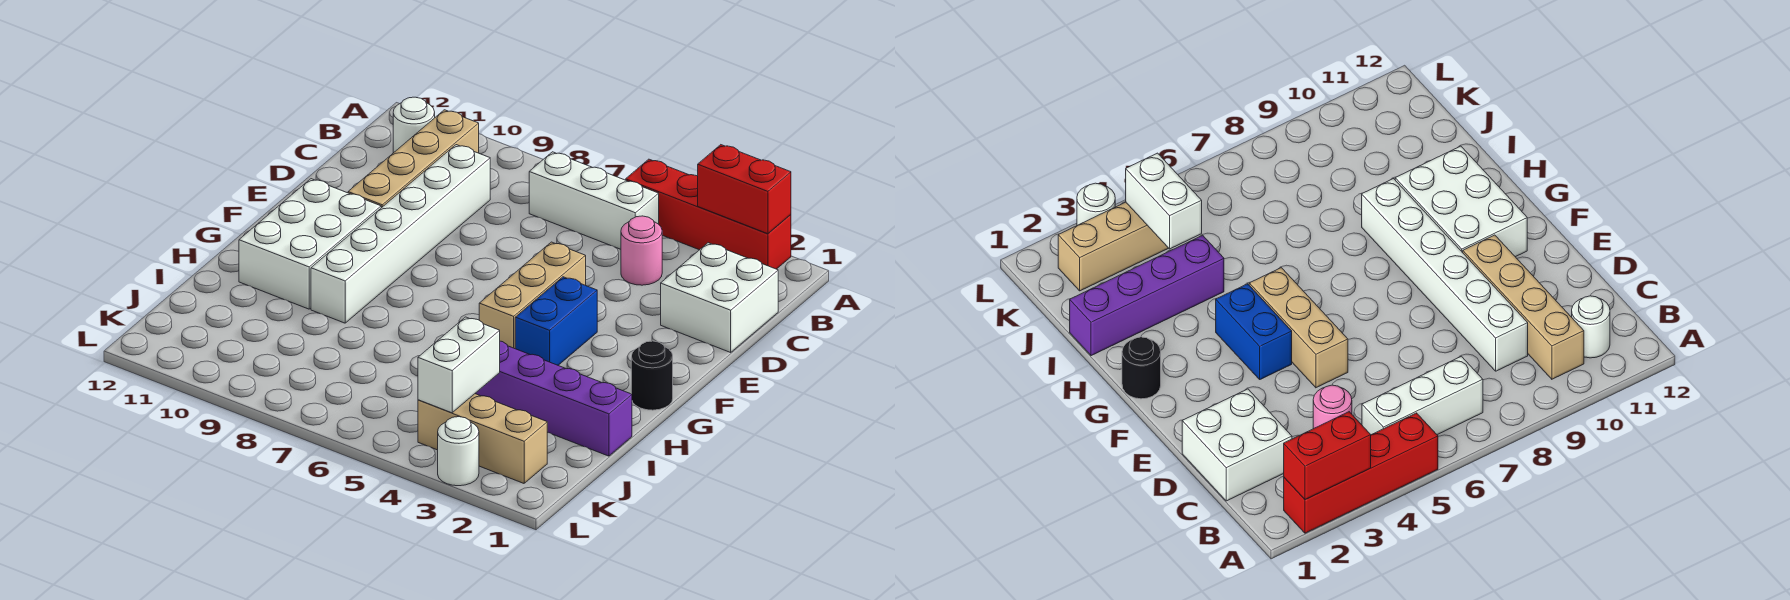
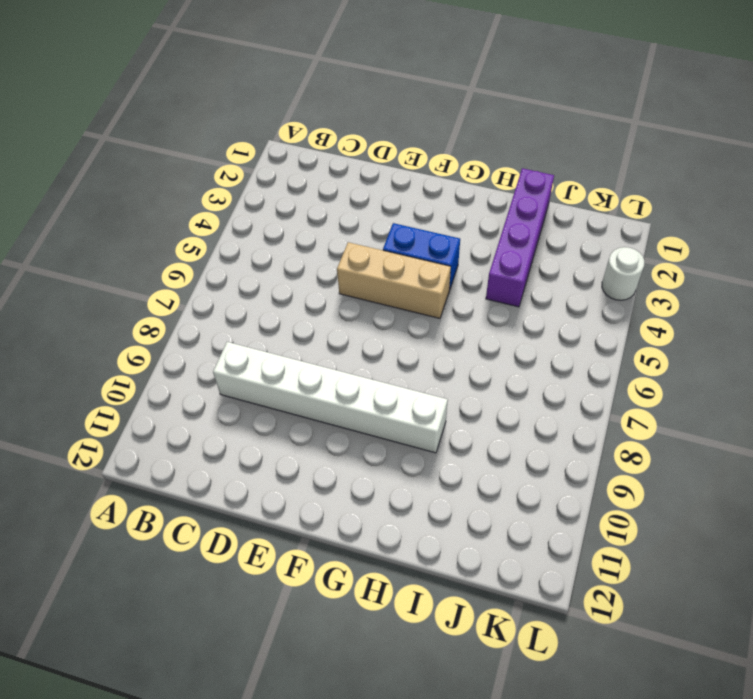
none -> red brick A2:A5 level 1
none -> white brick B5:B7 level 1
none -> tan brick B10:E10 level 1

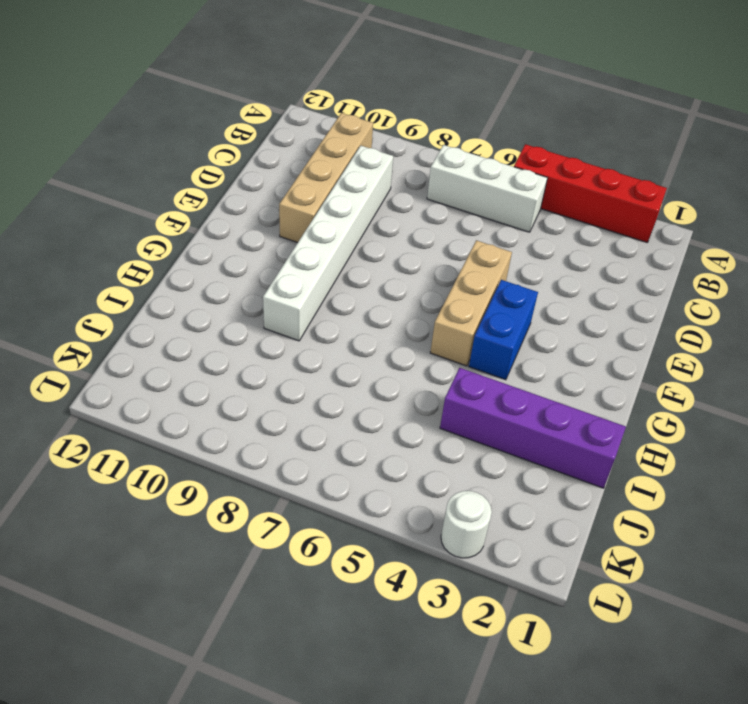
none -> white round brick B11 level 1
none -> white brick C1:D2 level 1
none -> pink round brick C4 level 1

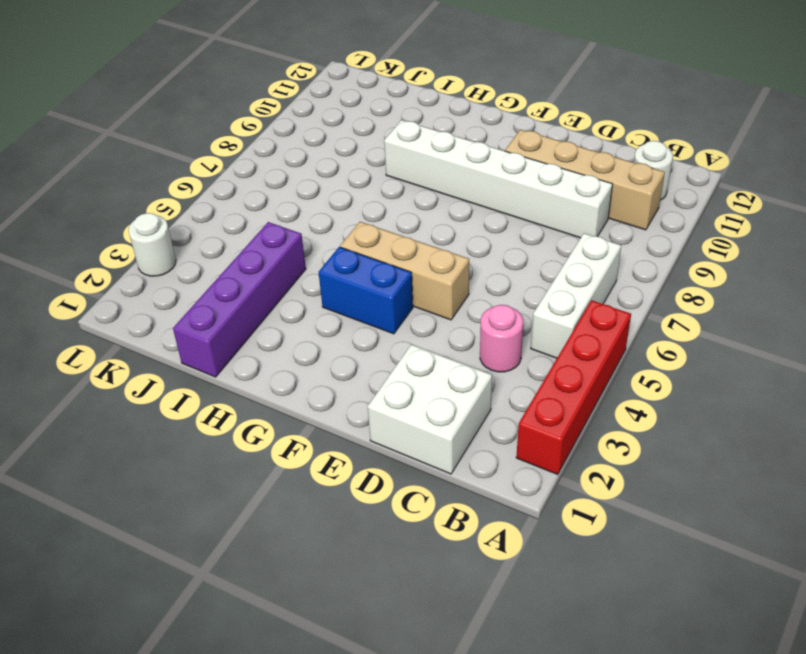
none -> white brick F10:H11 level 1
none -> black round brick G1 level 1
none -> tan brick K2:K4 level 1

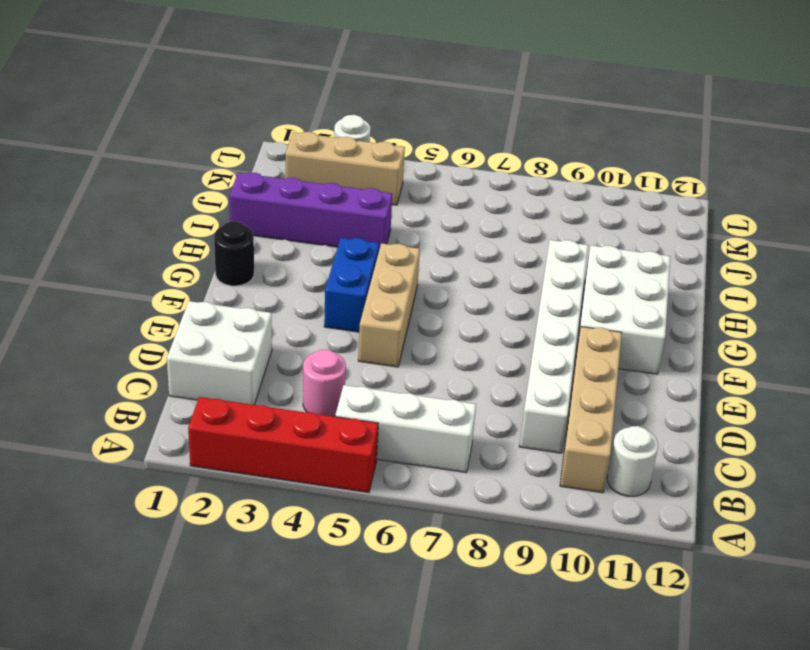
none -> red brick A2:A3 level 2
none -> white brick J4:K4 level 2

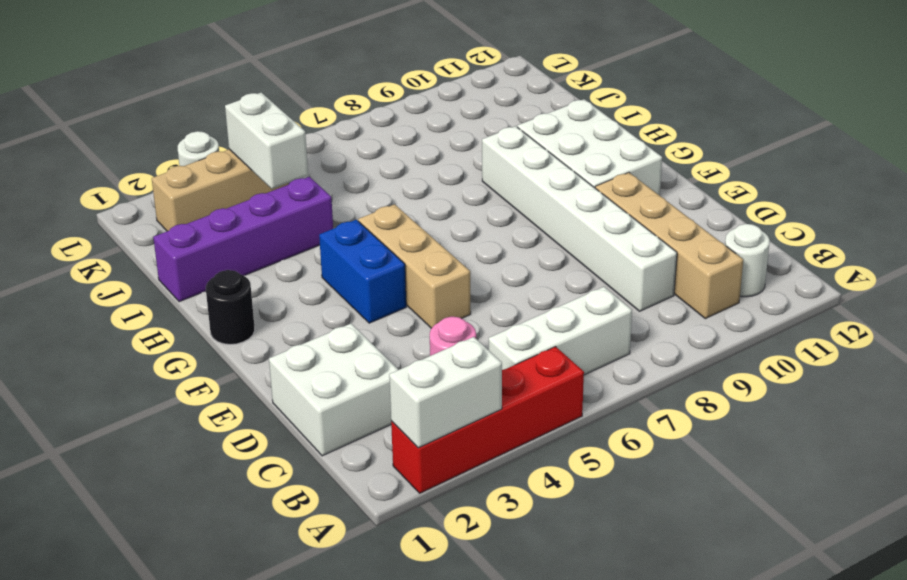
white brick A2:A3 level 2 -> red brick A2:A3 level 2

